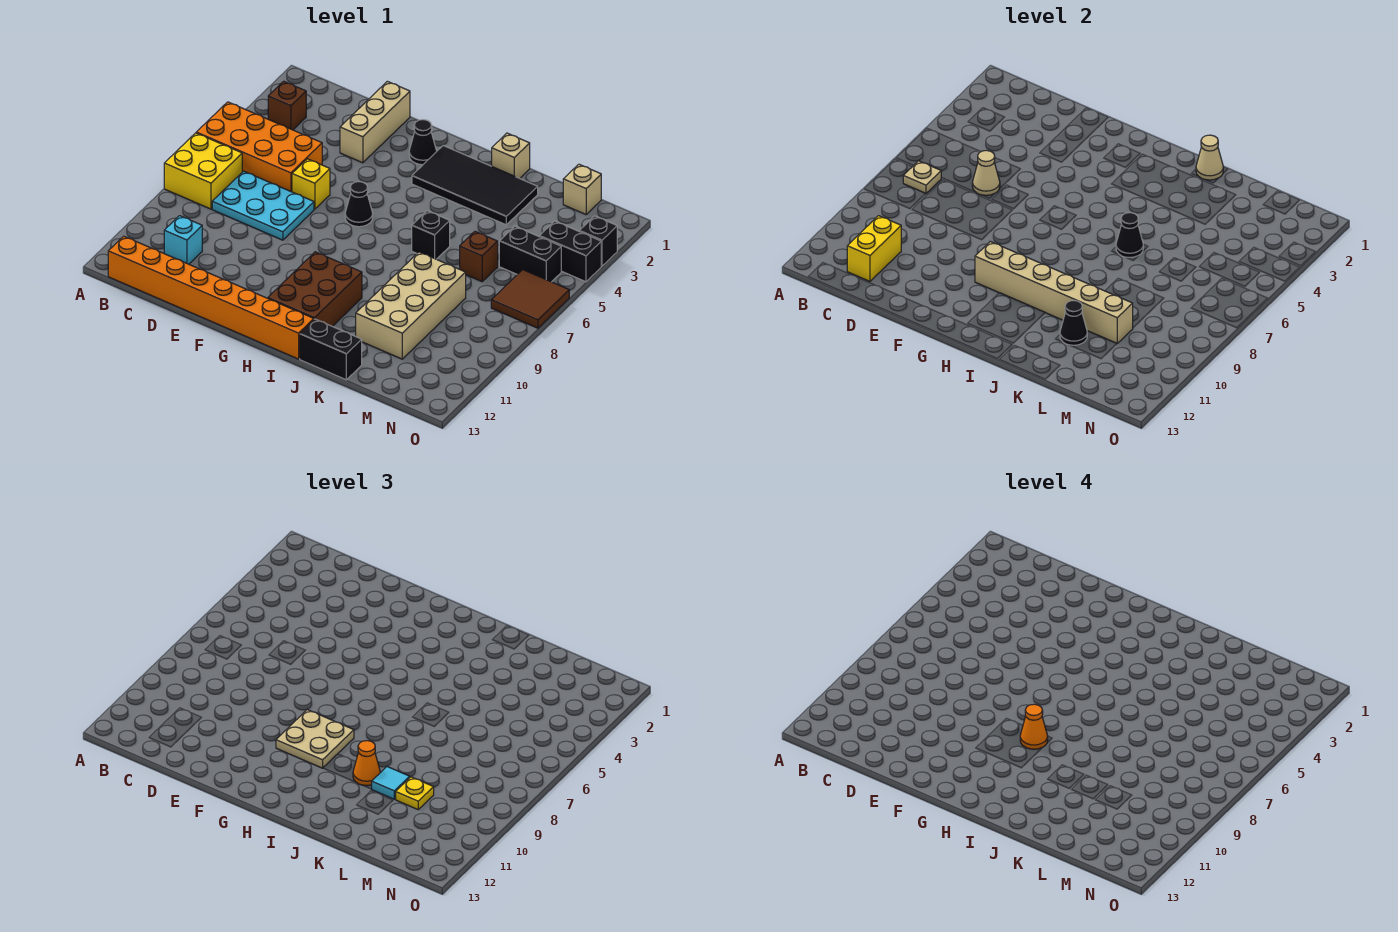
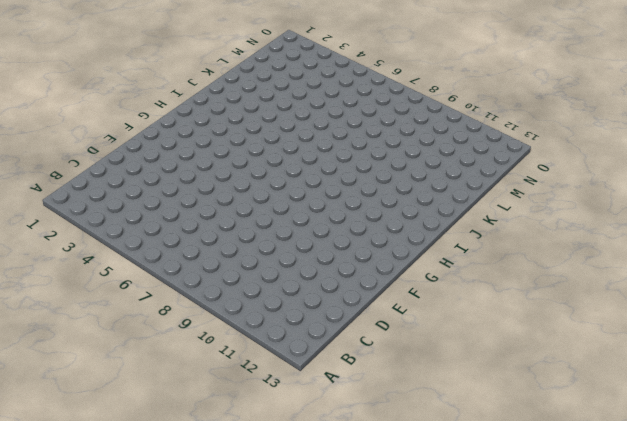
none -> orange brick A5:D6 level 1
none -> yellow brick A7:B8 level 1
none -> brown brick B3 level 1
none -> orange brick B13:I13 level 1

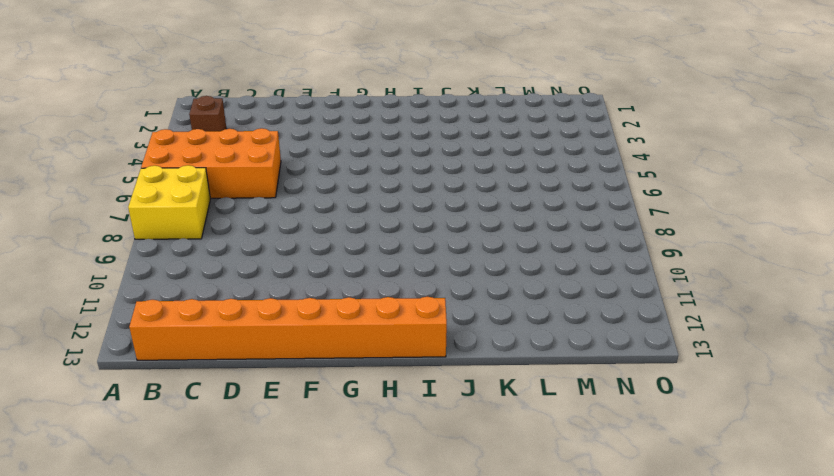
none -> cyan plate C7:E8 level 1
none -> cyan brick C11 level 1
none -> tan brick E1:E3 level 1
none -> yellow brick E6 level 1

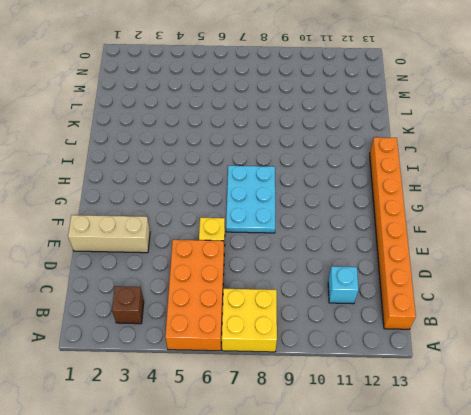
cyan plate F7:H8 level 1 -> cyan plate C7:E8 level 1
none -> black cone G2 level 1
none -> black cone G6 level 1
none -> black tile H2:K3 level 1
none -> brown brick H10:I12 level 1

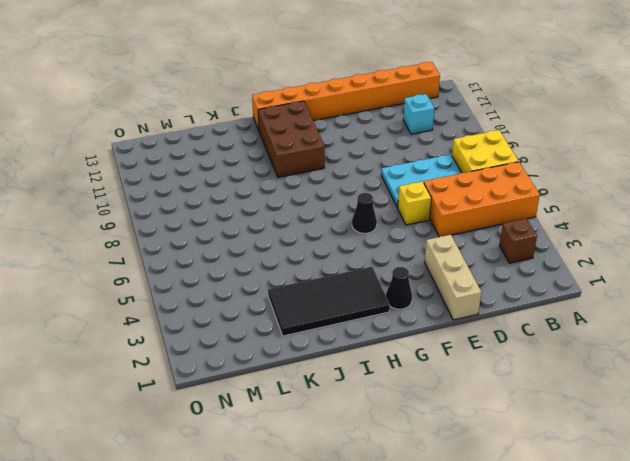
none -> tan brick J1 level 1
none -> black brick J6 level 1
none -> black brick J13:K13 level 1
none -> tan brick K8:L11 level 1

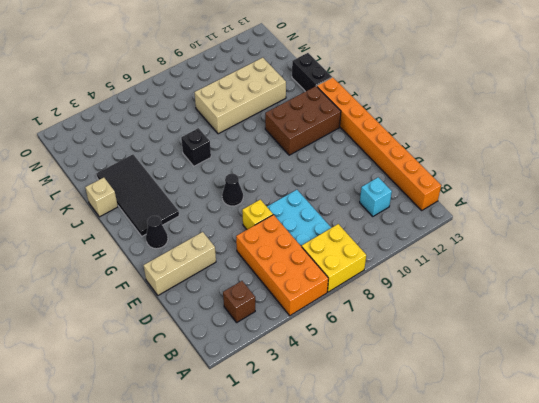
none -> brown brick L6 level 1
none -> tan brick M1 level 1
none -> black brick M5:N5 level 1
none -> black brick N4:O4 level 1

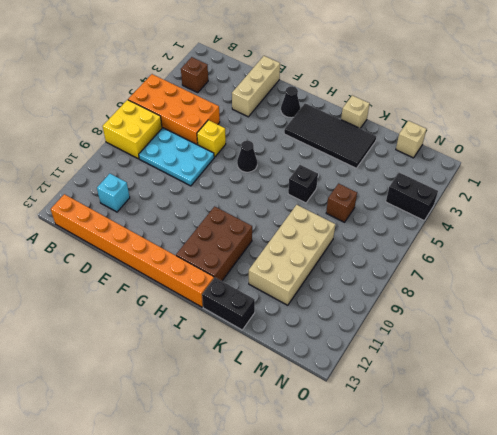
none -> black brick M5:N5 level 1
none -> brown tile N6:O7 level 1
none -> black brick O3 level 1
none -> tan plate B7 level 2

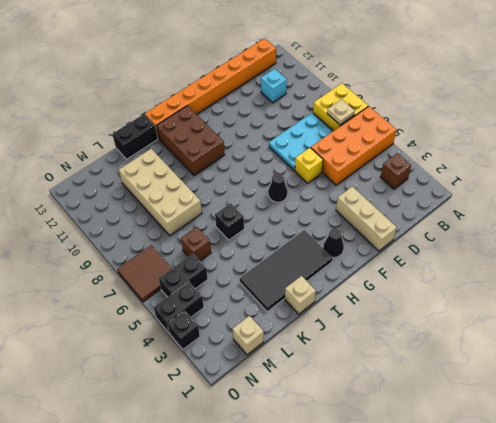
none -> yellow brick C11:C12 level 2
none -> tan cone D6 level 2
none -> tan brick G10:L10 level 2
none -> tan cone J1 level 2

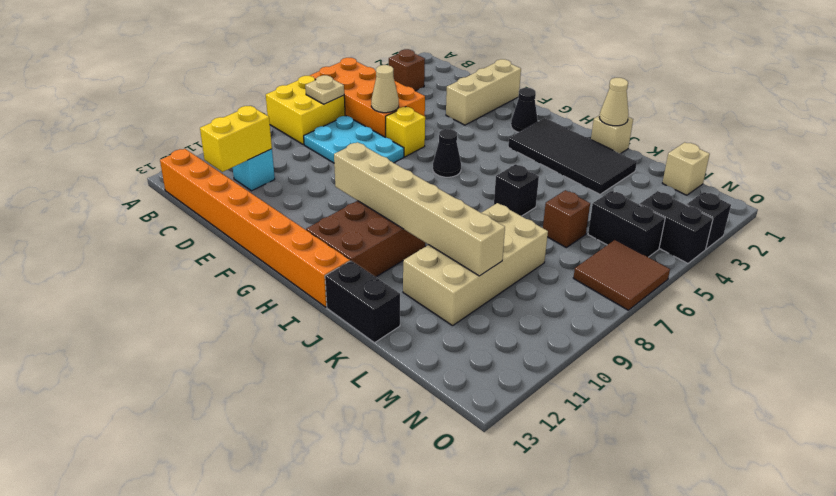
none -> black cone J6 level 2
none -> black cone K11 level 2
none -> tan plate G9:H10 level 3
none -> orange cone J10 level 3

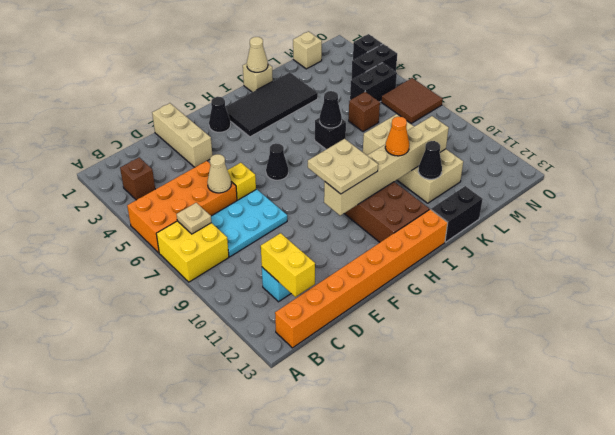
none -> cyan tile K10 level 3
none -> yellow plate L10 level 3
none -> orange cone H9 level 4

